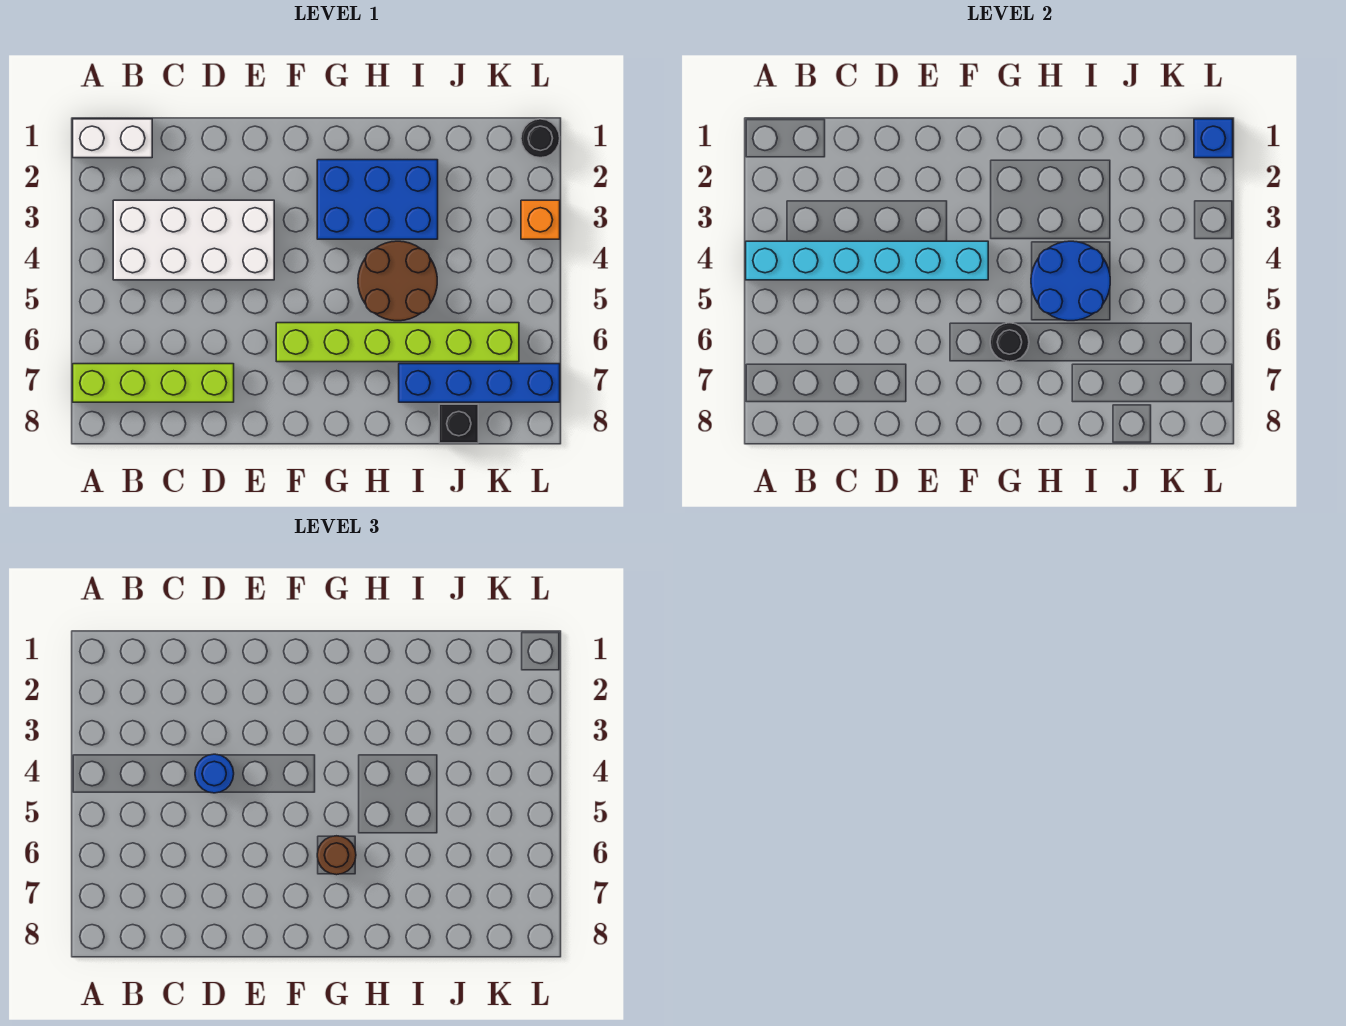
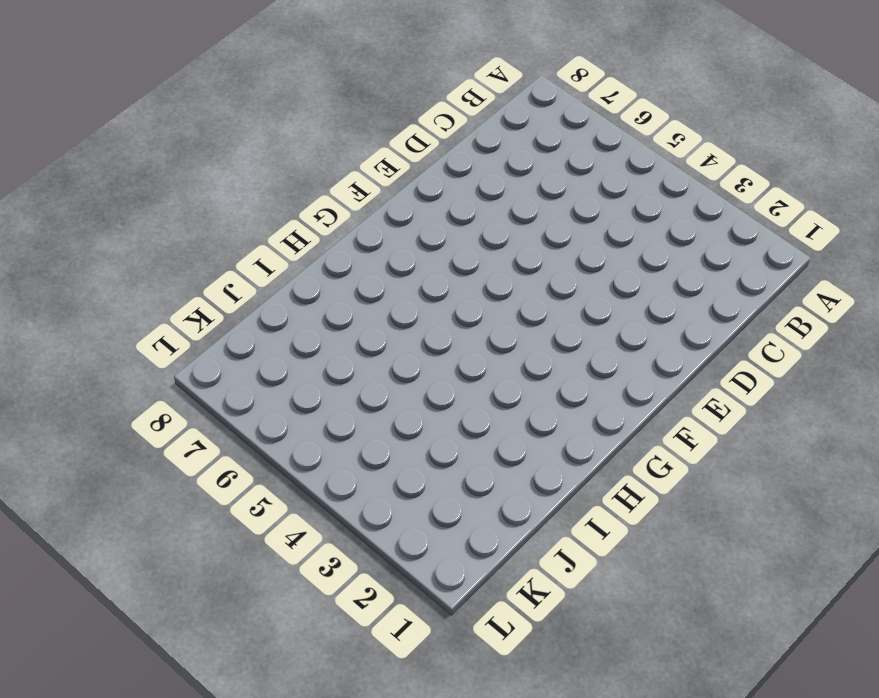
none -> white brick A1:B1 level 1
none -> lime brick A7:D7 level 1
none -> white brick B3:E4 level 1

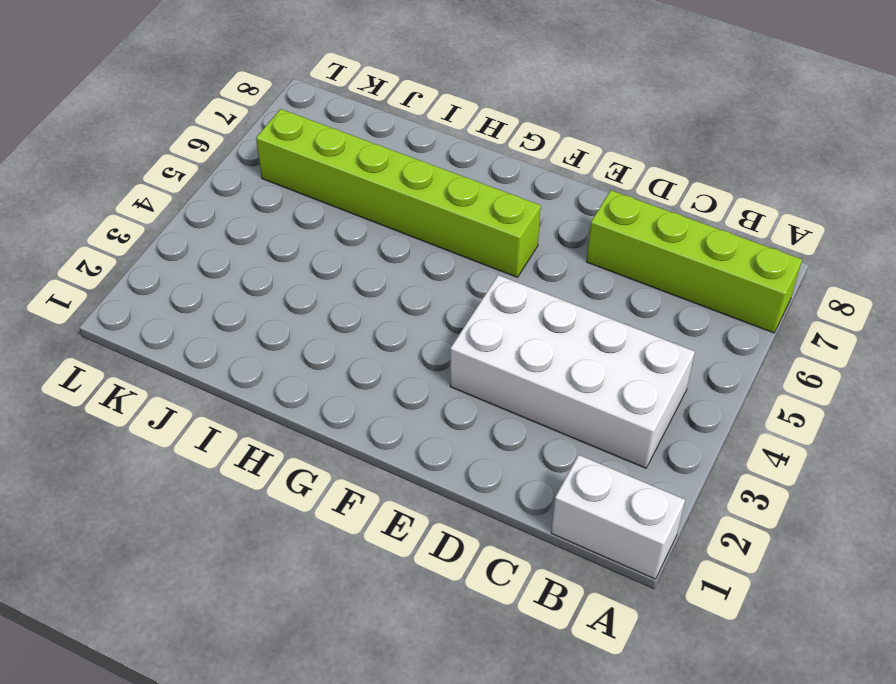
none -> blue brick G2:I3 level 1
none -> brown round brick H4:I5 level 1
none -> blue brick I7:L7 level 1

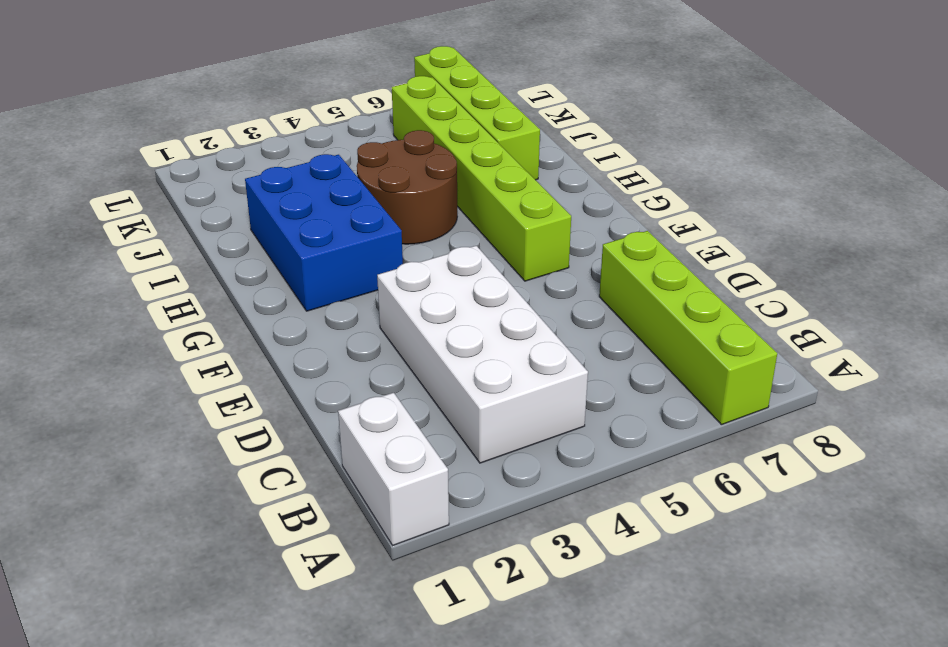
lime brick I7:L7 level 1 -> blue brick I7:L7 level 1
none -> black brick J8 level 1
none -> black round brick L1 level 1
none -> orange brick L3 level 1

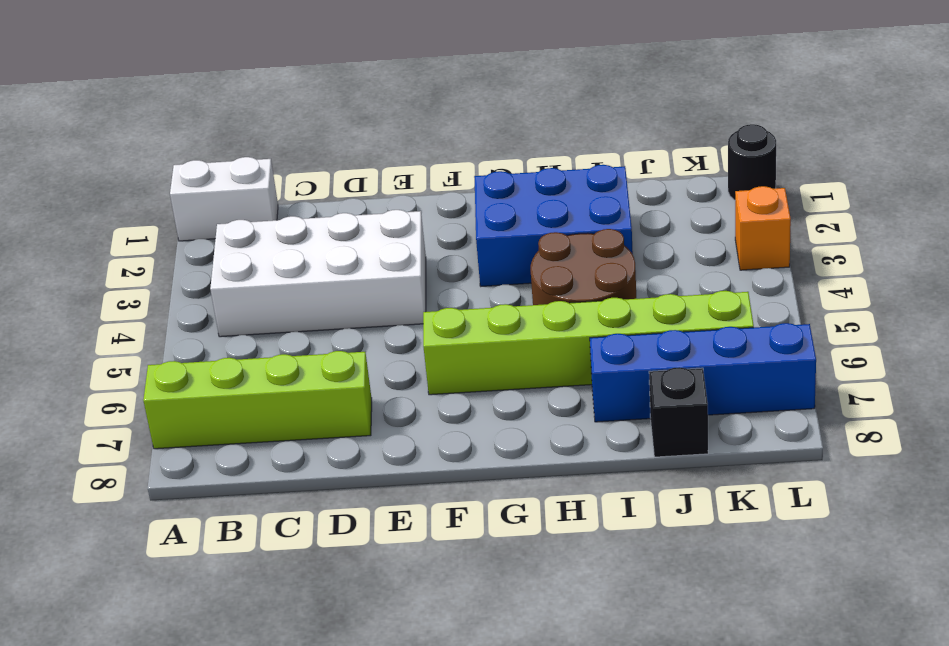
none -> cyan brick A4:F4 level 2
none -> black round brick G6 level 2
none -> blue round brick H4:I5 level 2

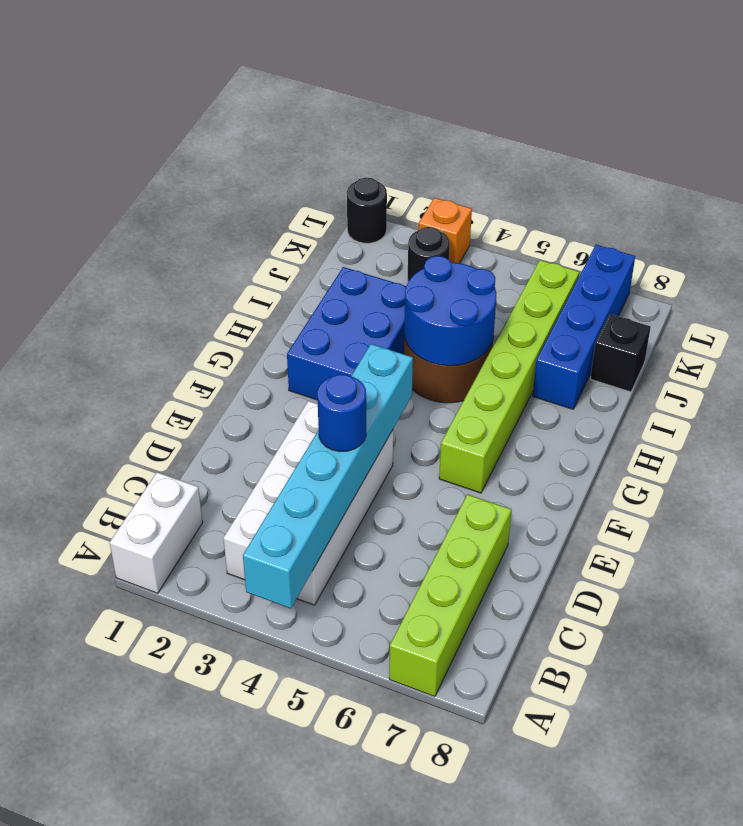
black round brick K3 level 1 -> black round brick G6 level 2
none -> blue brick L1 level 2
none -> brown round brick G6 level 3

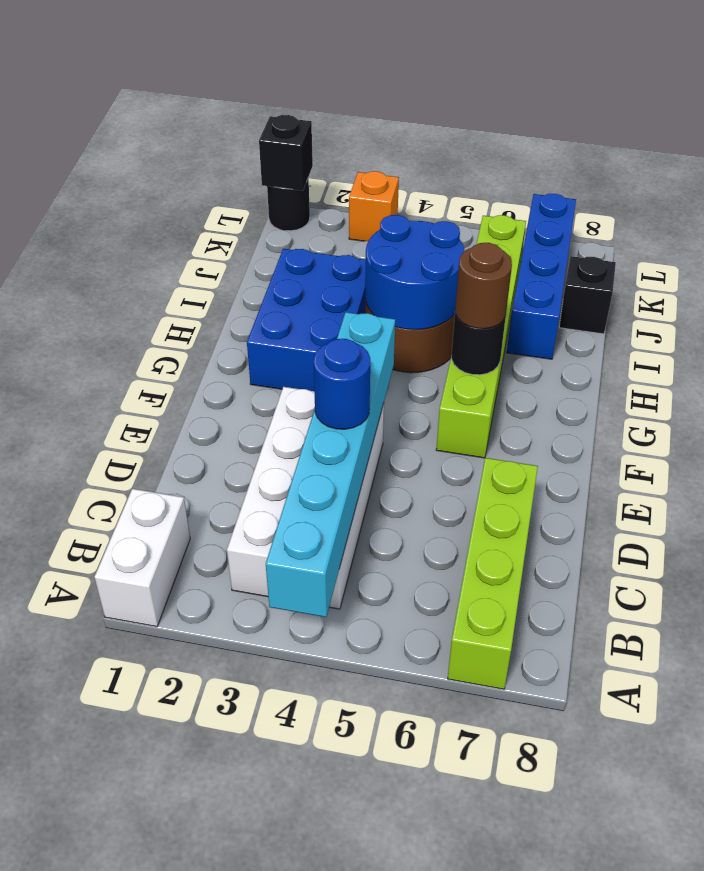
black brick L1 level 2 -> blue brick L1 level 2

